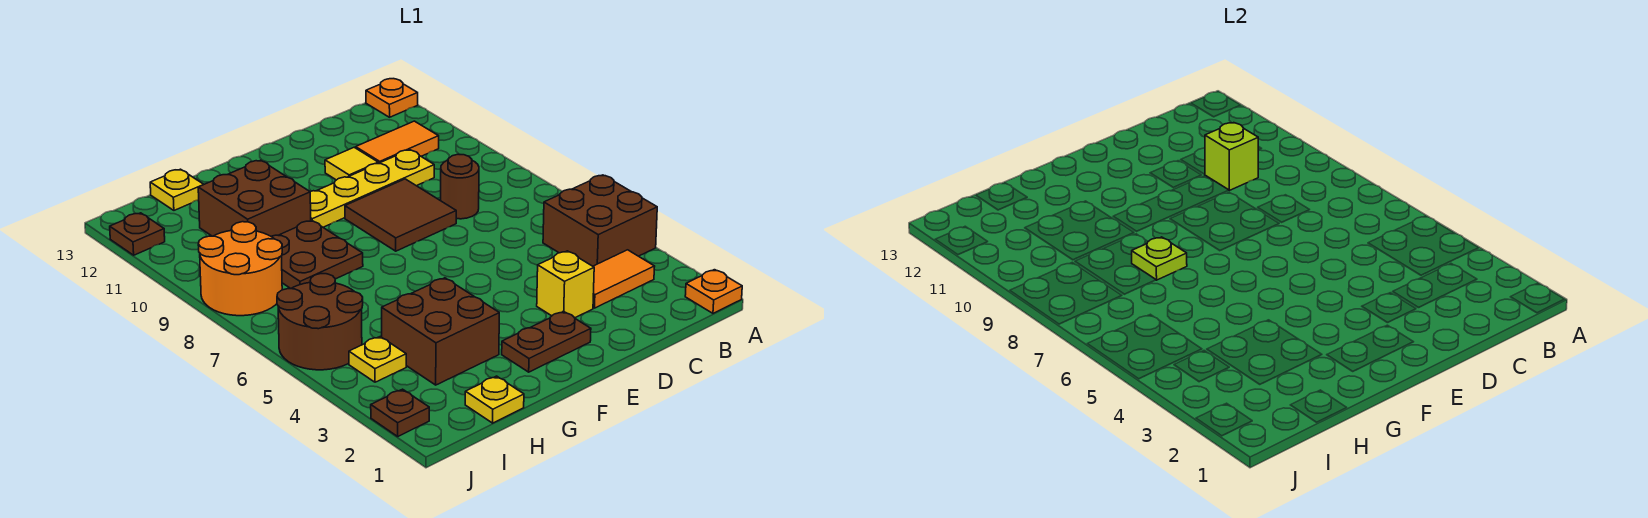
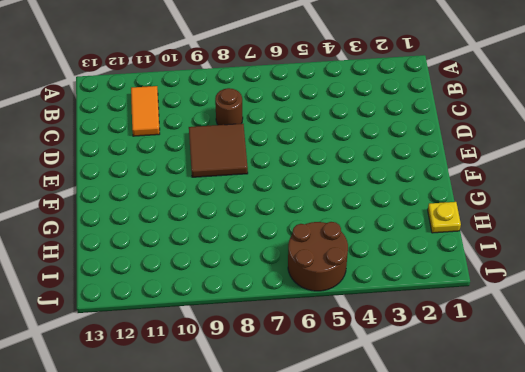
none -> orange plate A1 level 1
none -> brown brick A4:B5 level 1
none -> orange plate A13 level 1

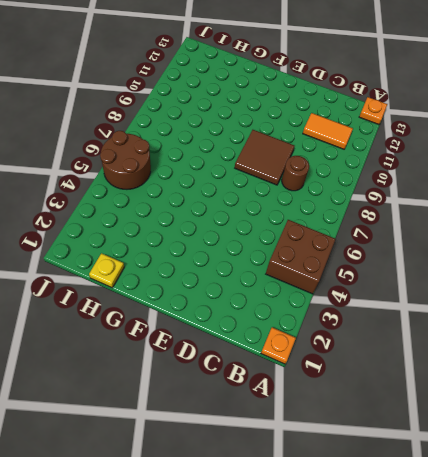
none -> orange tile B3:C3 level 1
none -> yellow plate C10:F10 level 1
none -> yellow brick D3 level 1

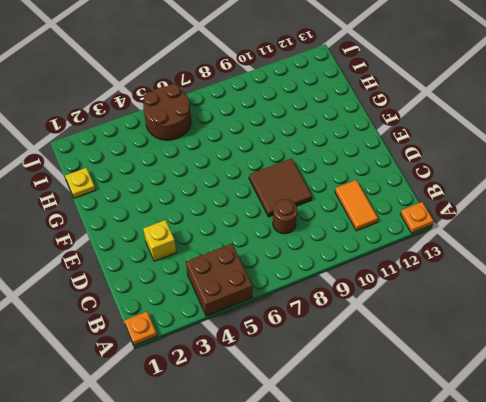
none -> orange tile B3:C3 level 1
none -> yellow plate C10:F10 level 1
none -> yellow tile D11 level 1

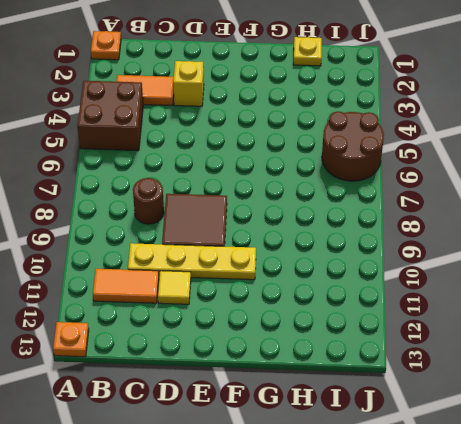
none -> brown plate E2:F2 level 1
none -> brown brick G3:H4 level 1
none -> brown plate G8:H9 level 1

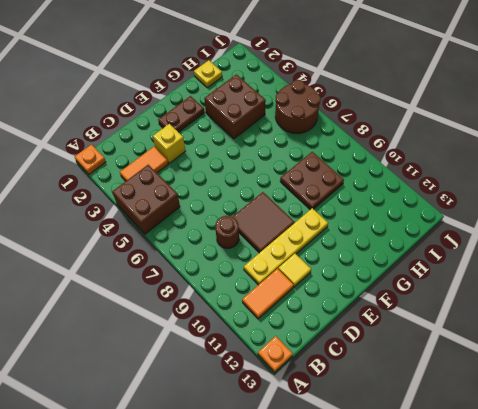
none -> brown brick G10:H11 level 1
none -> yellow plate H13 level 1
none -> yellow plate I4 level 1

